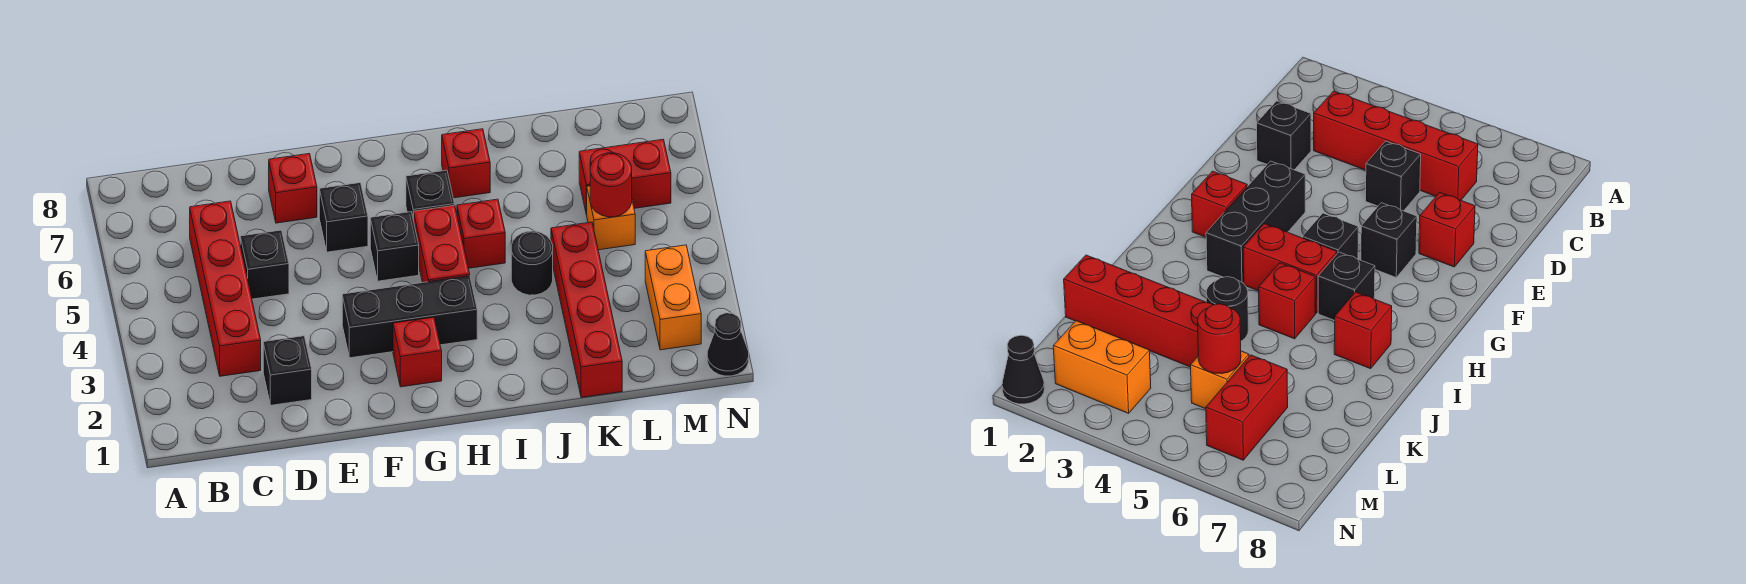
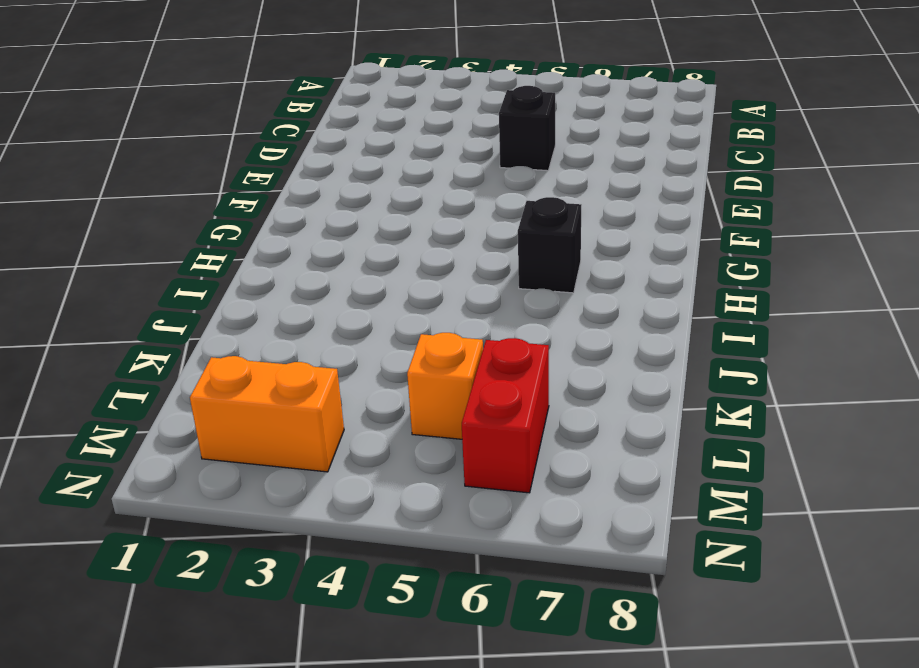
none -> red brick C3:C6 level 1
none -> black brick D2 level 1
none -> red brick E7 level 1

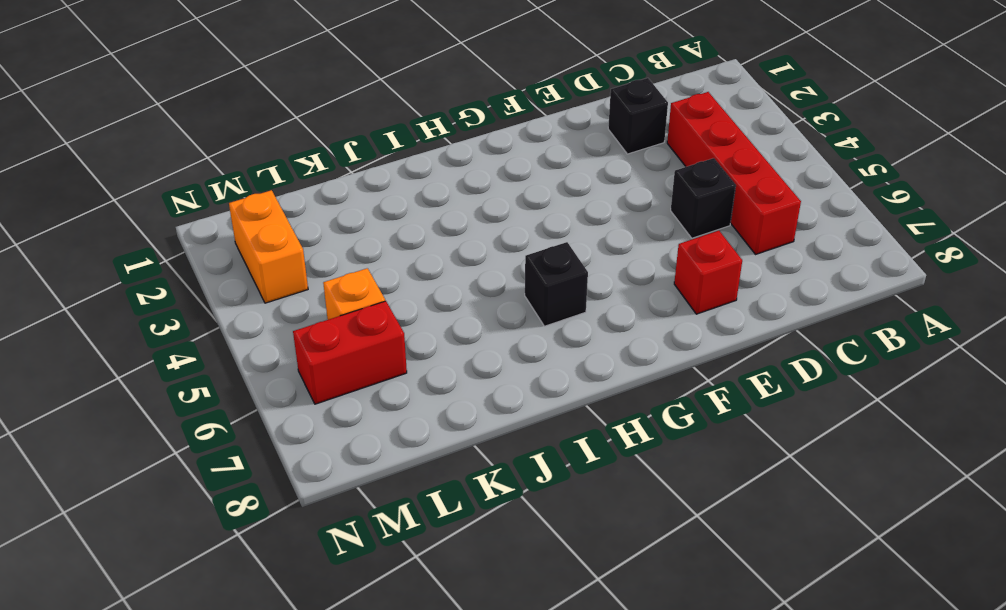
none -> black brick F3:H3 level 1
none -> black brick F6 level 1
none -> red brick G2 level 1

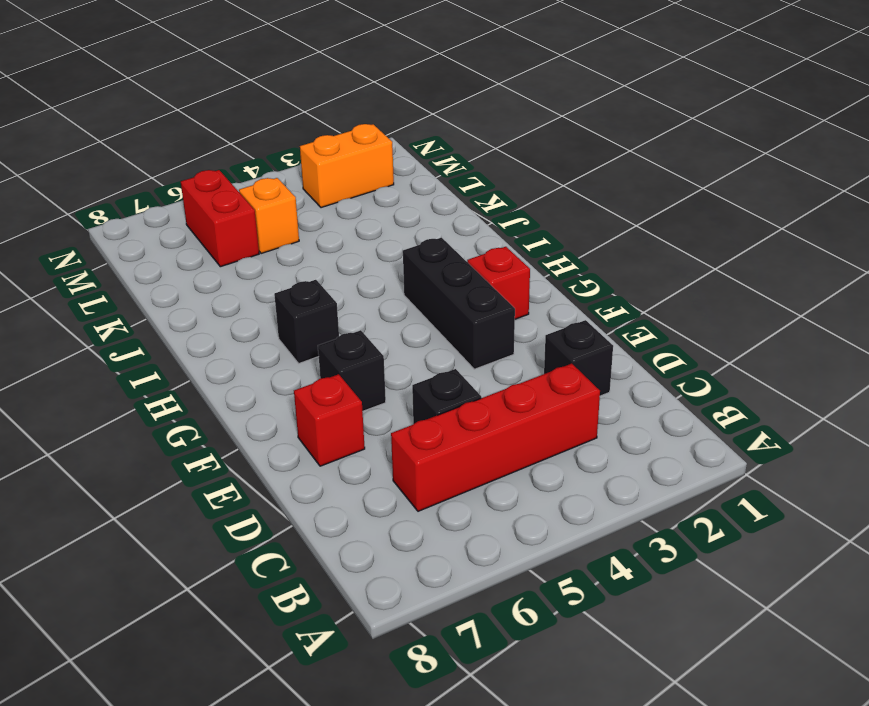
none -> black brick G5 level 1
none -> red brick H4:H5 level 1
none -> red brick I5 level 1

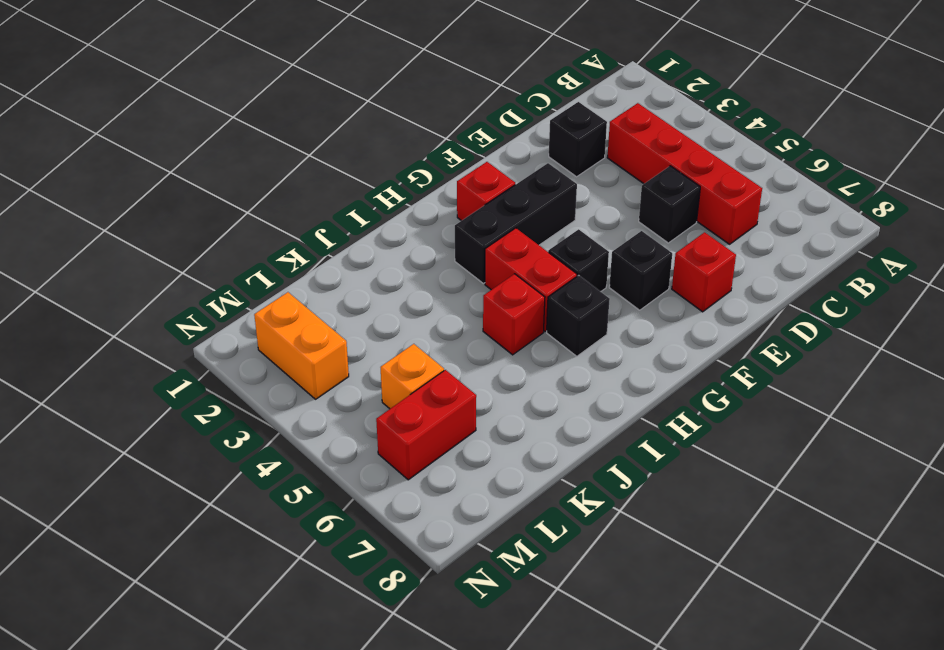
none -> red brick I7 level 1
none -> black round brick J4 level 1
none -> red brick K1:K4 level 1

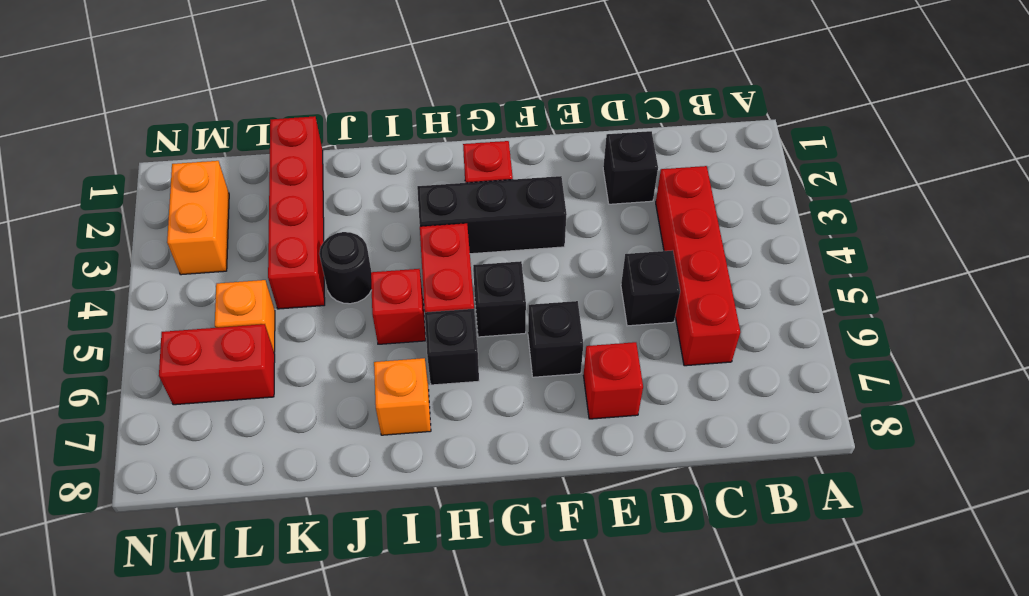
orange brick I7 level 1 -> red brick I7 level 1
none -> black cone N1 level 1
none -> red round brick L5 level 2

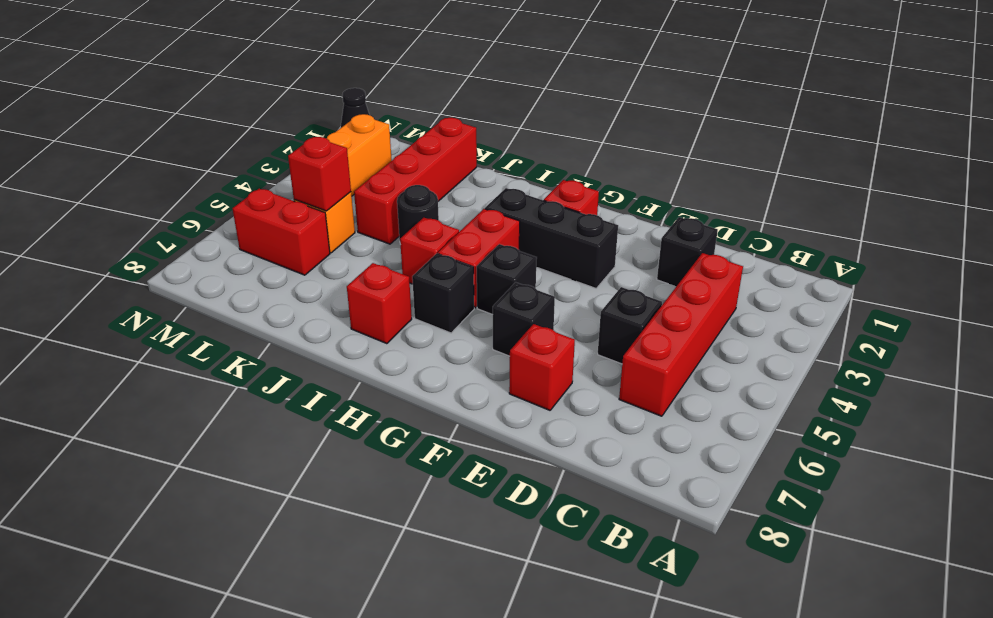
red brick L5 level 2 -> red round brick L5 level 2

